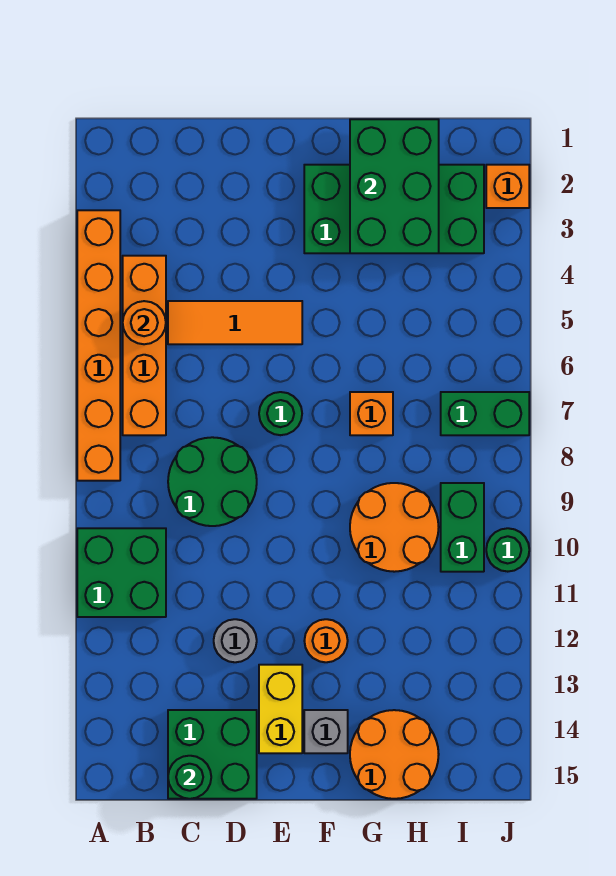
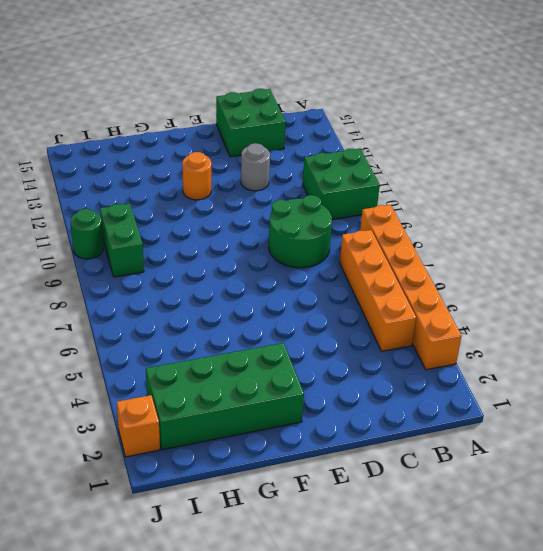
none -> orange tile C5:E5 level 1
none -> green round brick E7 level 1
none -> yellow brick E13:E14 level 1

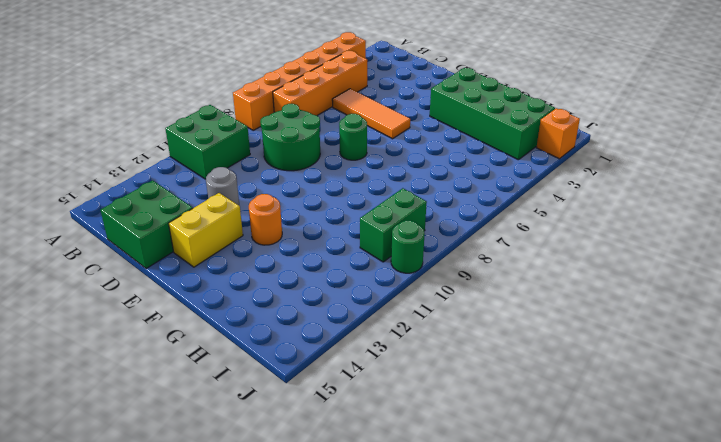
none -> grey brick F14 level 1
none -> orange brick G7 level 1
none -> orange round brick G9:H10 level 1

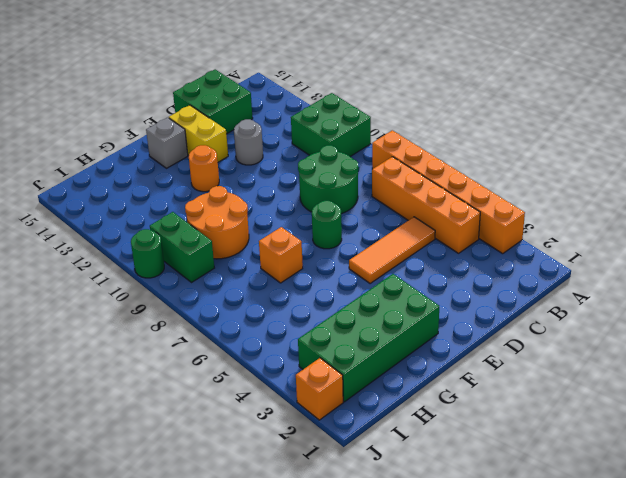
none -> orange round brick G14:H15 level 1
none -> green brick I7:J7 level 1
none -> orange round brick B5 level 2

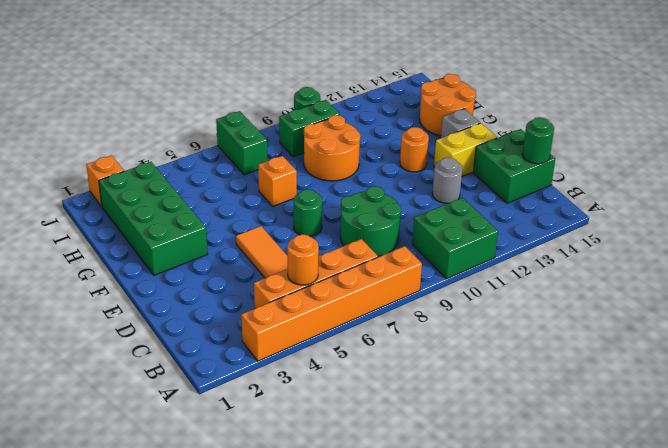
none -> green brick G1:H3 level 2

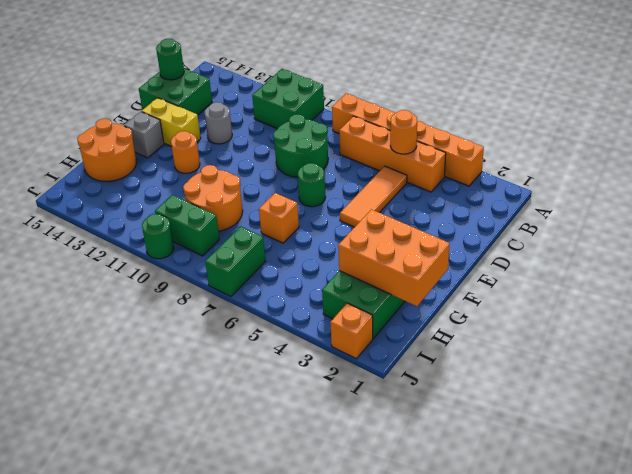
orange brick G1:H3 level 2 -> green brick G1:H3 level 2

